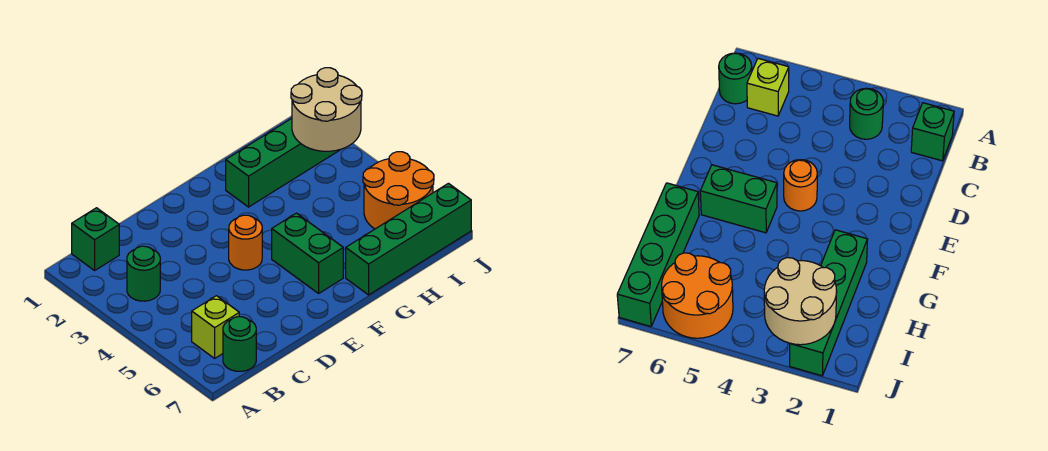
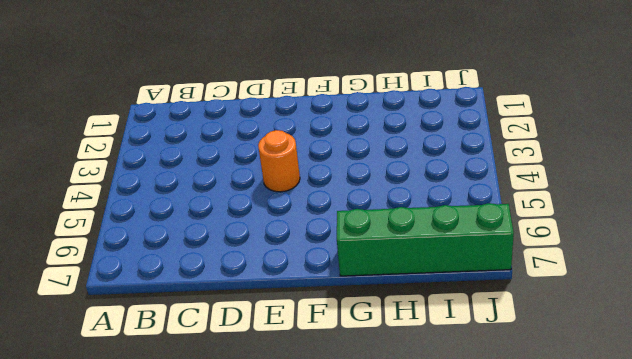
none -> green brick B1 level 1
none -> green round brick B3 level 1

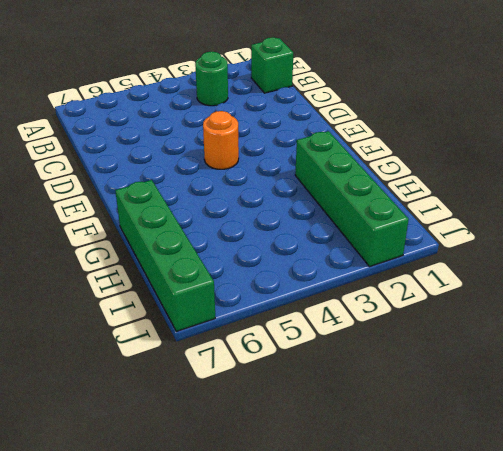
none -> lime brick B6 level 1
none -> green round brick B7 level 1

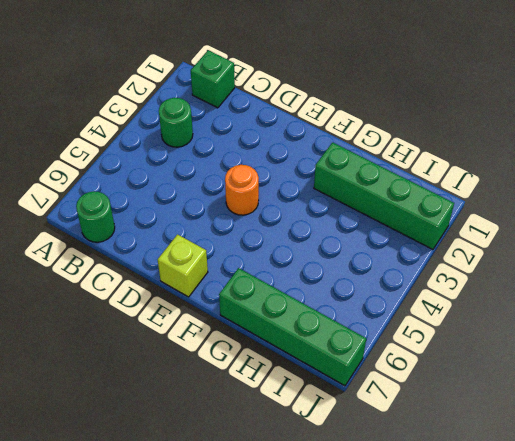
lime brick E7 level 1 -> lime brick B6 level 1
none -> green brick F5:F6 level 1
none -> orange round brick I5:J6 level 1

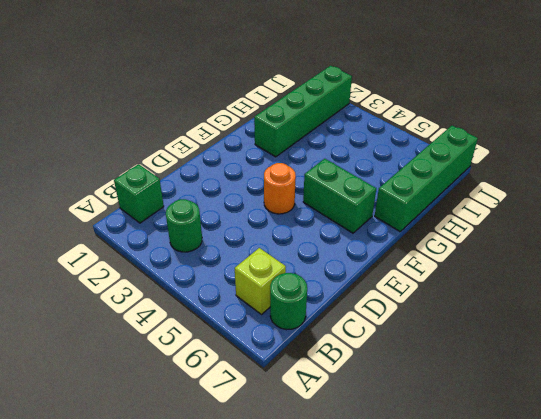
none -> orange round brick I5:J6 level 1
none -> tan round brick I2:J3 level 2

